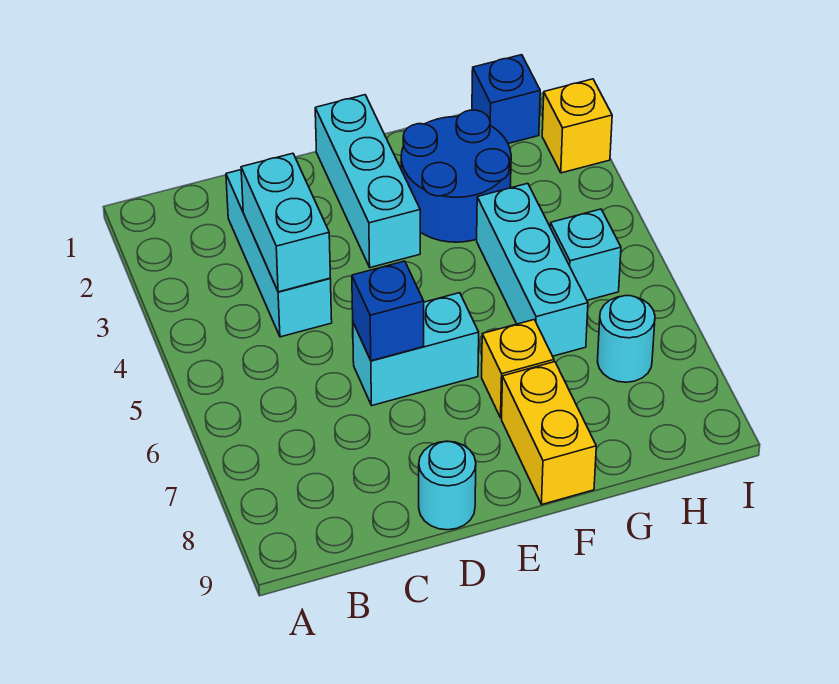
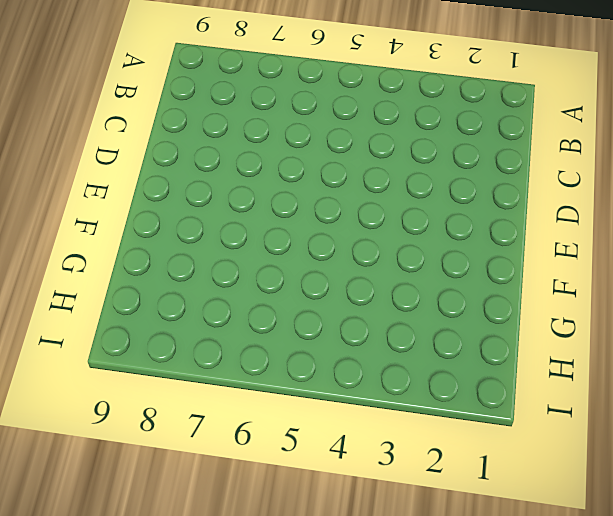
none -> cyan brick C2:C4 level 1
none -> cyan brick D6:E6 level 1
none -> cyan round brick D9 level 1

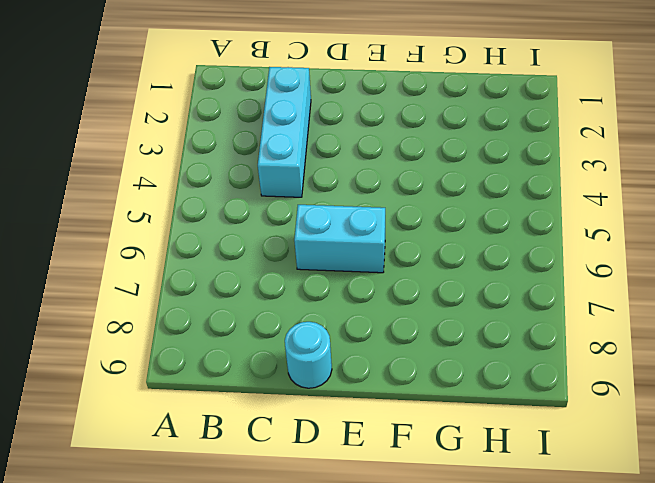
none -> cyan brick E1:E3 level 1
none -> blue round brick F2:G3 level 1
none -> yellow brick F7 level 1

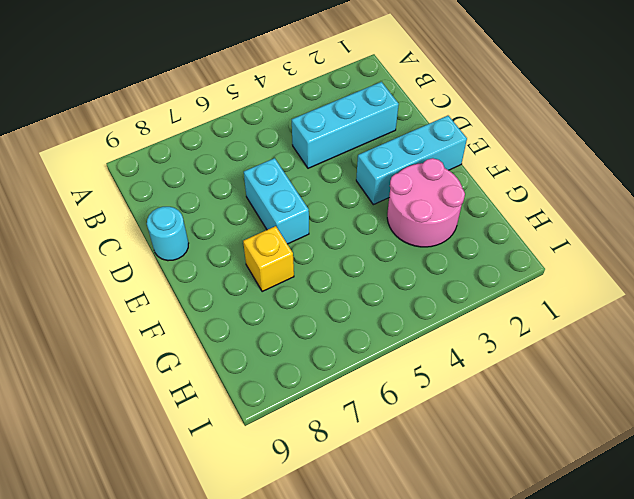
pink round brick F2:G3 level 1 -> blue round brick F2:G3 level 1
none -> yellow brick F8:F9 level 1
none -> cyan brick G4:G6 level 1
none -> blue brick H1 level 1

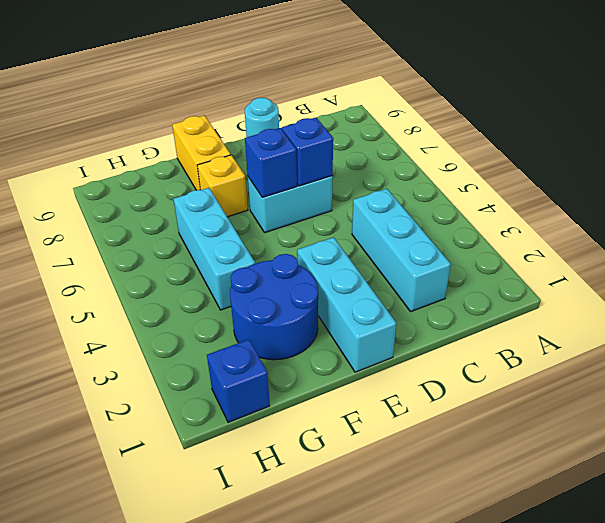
blue brick E6 level 2 -> none
none -> cyan brick H5 level 1
none -> cyan round brick H7 level 1
none -> yellow brick I2 level 1

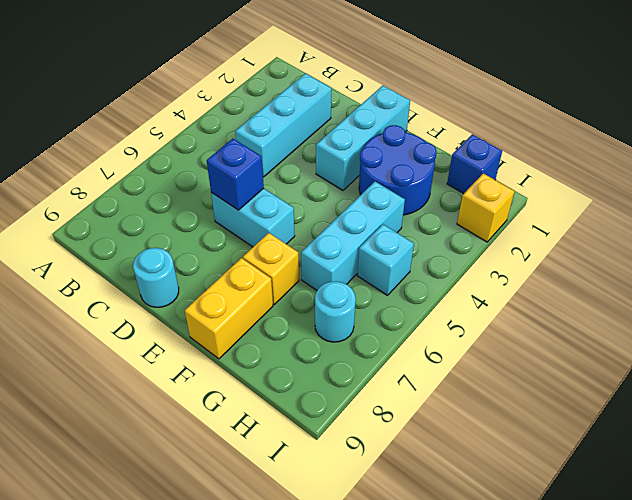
none -> cyan brick C3:C4 level 2

